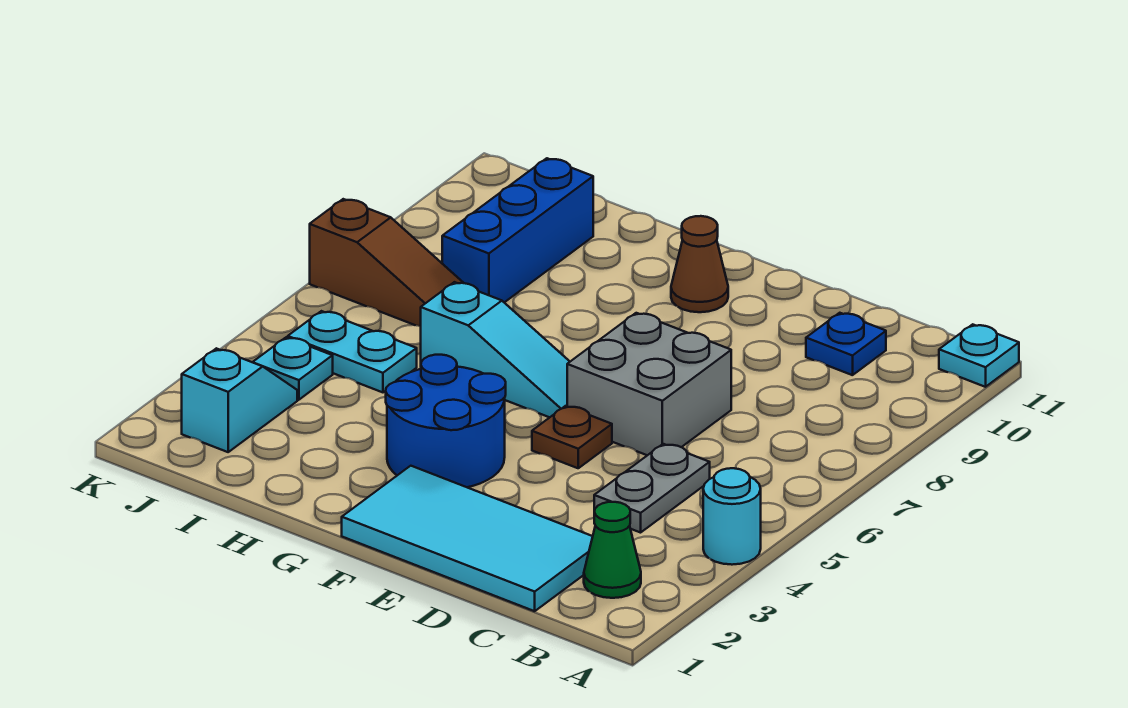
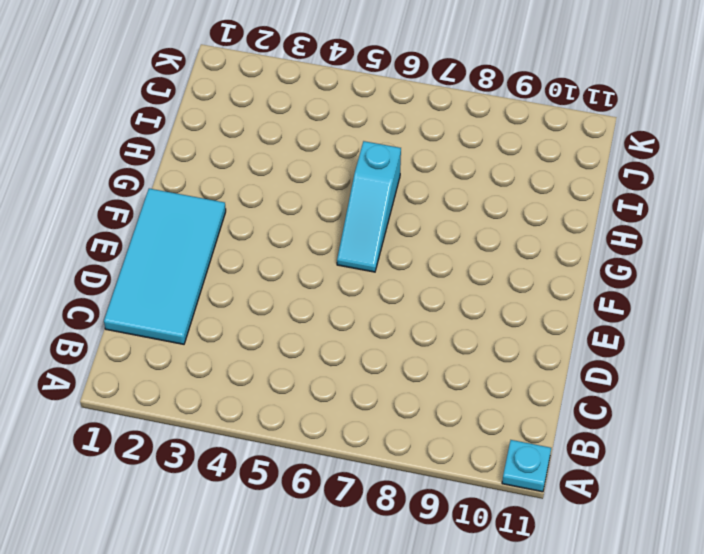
none -> cyan round brick A4 level 1
none -> green cone B2 level 1
none -> grey plate C4:C5 level 1

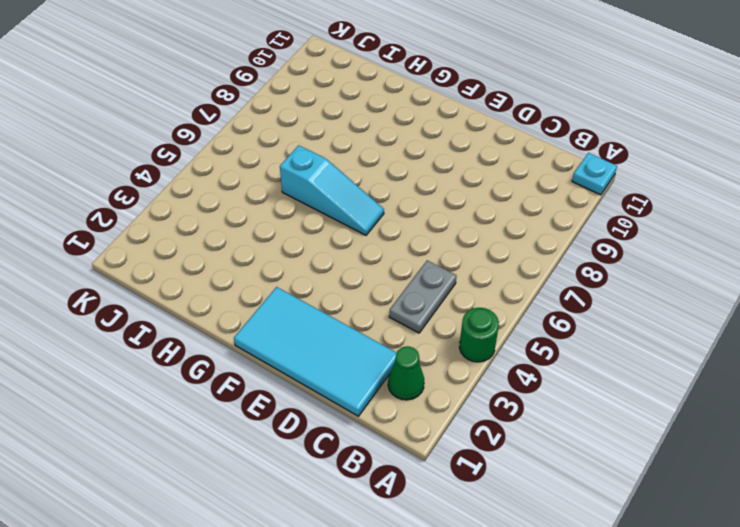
green round brick A4 level 1 -> cyan round brick A4 level 1
none -> blue plate C10 level 1
none -> grey brick D6:E7 level 1
none -> brown plate E5 level 1

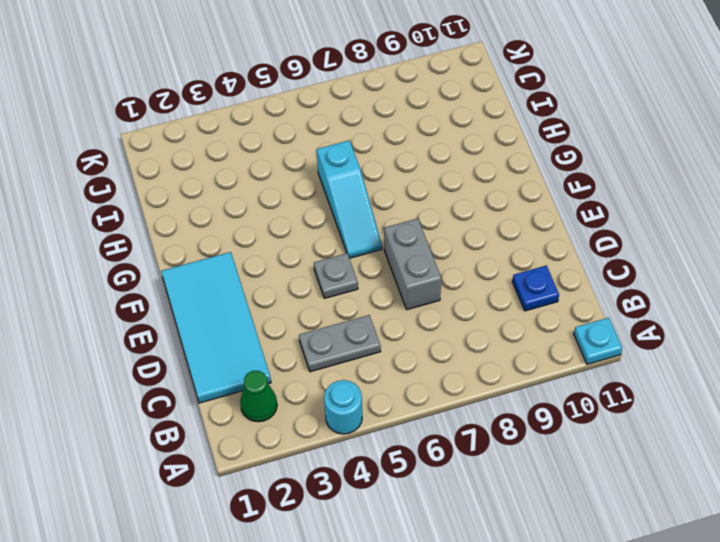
grey brick D7:E7 level 1 -> grey brick D6:E7 level 1
grey plate E5 level 1 -> brown plate E5 level 1
none -> blue round brick F3:G4 level 1
none -> brown cone F10 level 1
none -> cyan plate I5:J5 level 1

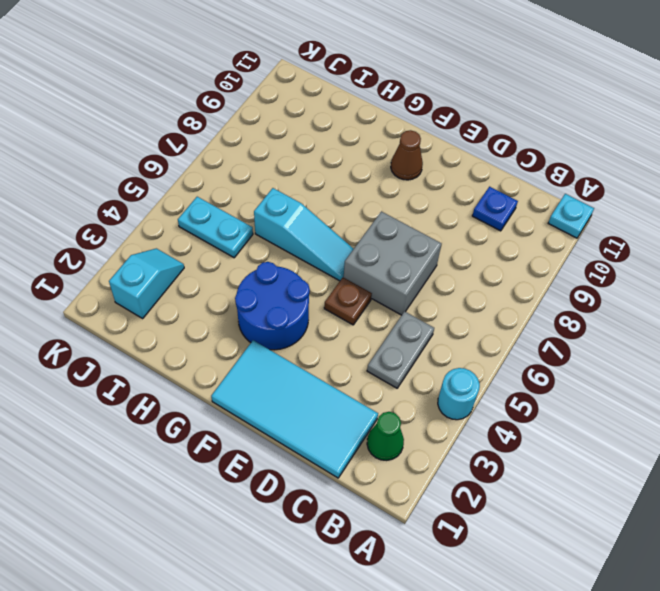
none -> brown slope I7:K7 level 1 top K
none -> blue brick I8:I10 level 1
none -> cyan plate J4 level 1

